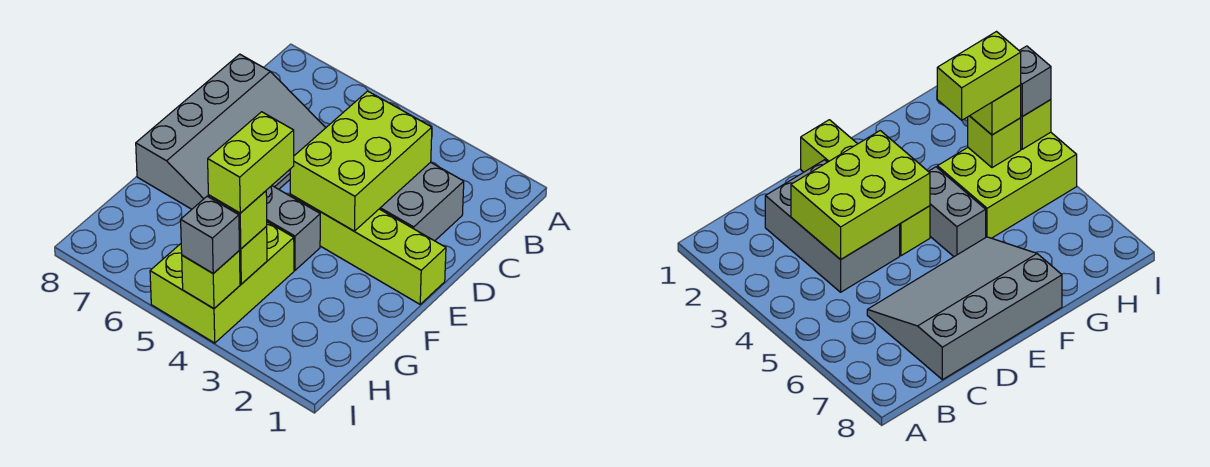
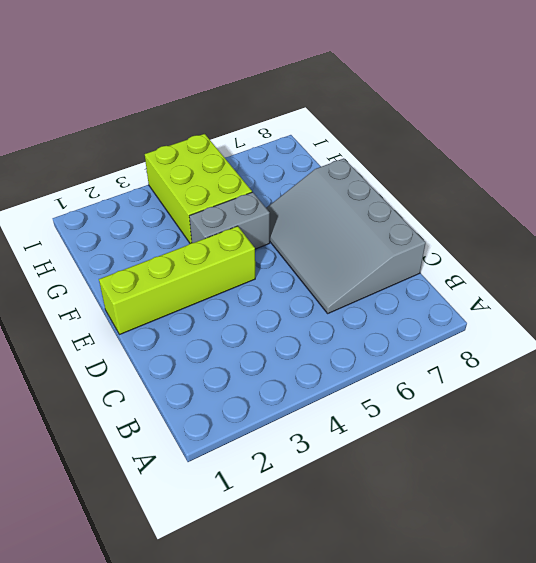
none -> grey brick C2:D4 level 1
none -> lime brick C3:E4 level 2

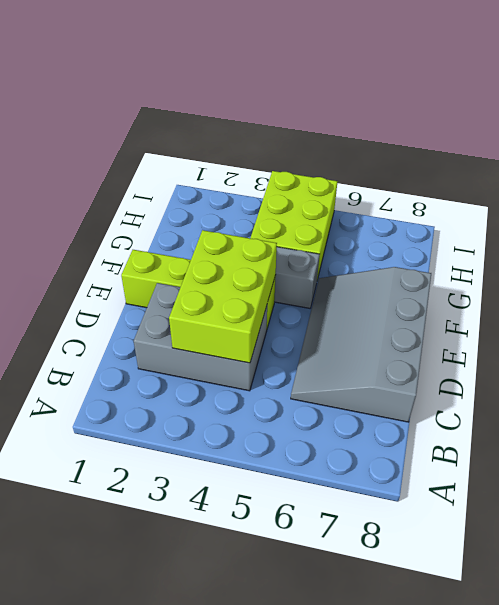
none -> lime brick H4 level 2
none -> lime brick I4 level 2

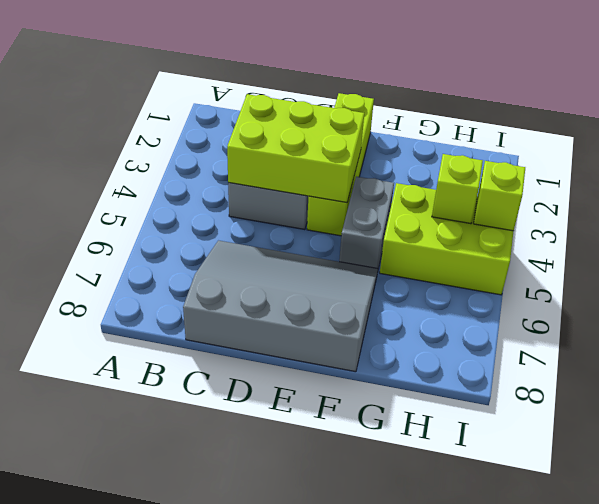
none -> lime brick H4 level 3
none -> grey brick I4 level 3

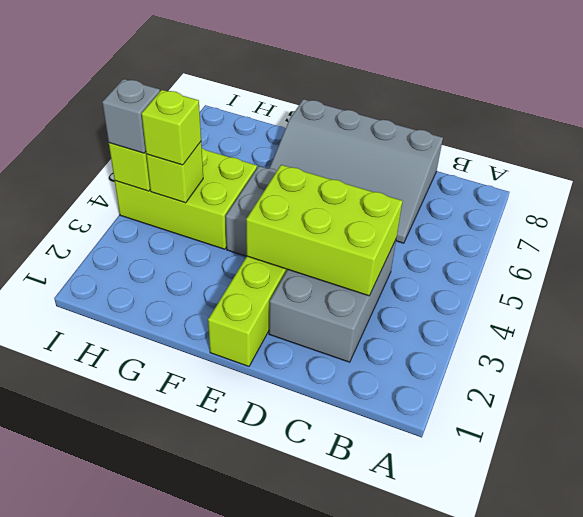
none -> lime brick G4:H4 level 4

